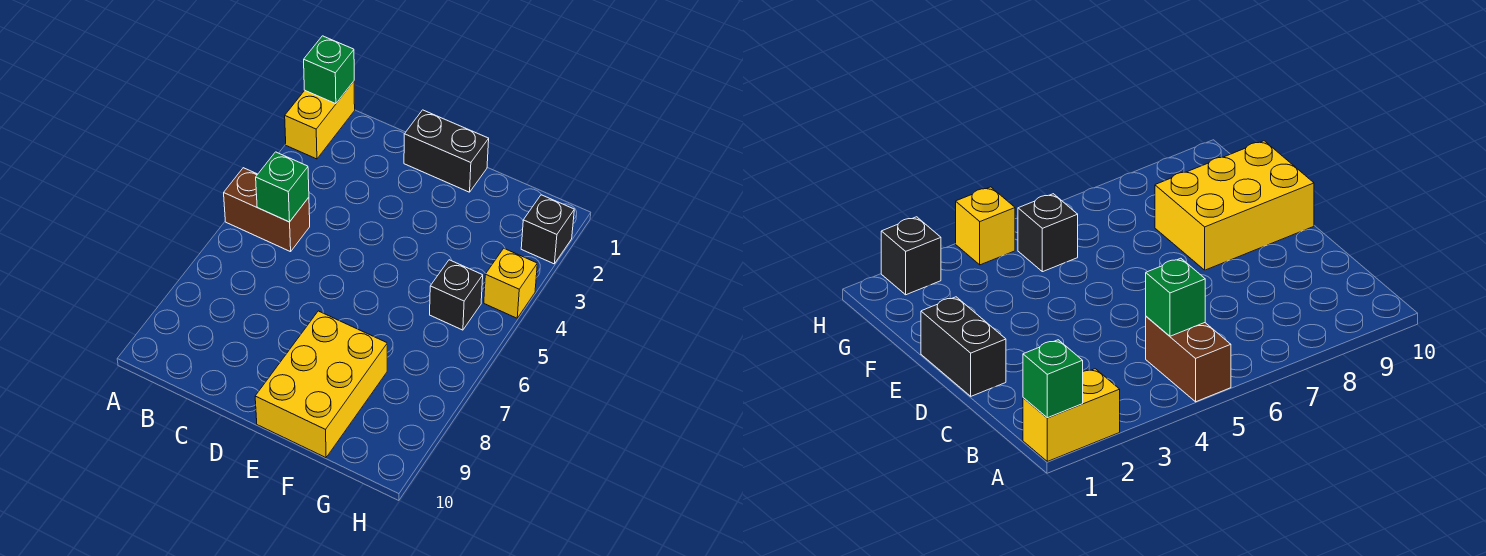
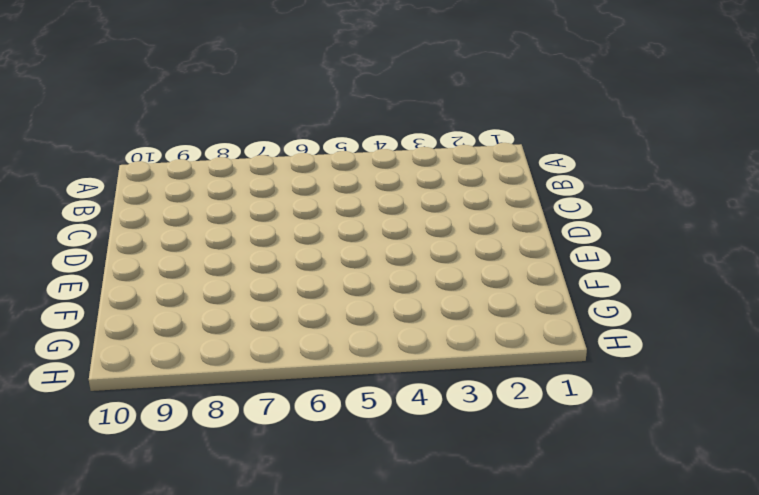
none -> yellow brick A1:A2 level 1
none -> brown brick A5:B5 level 1

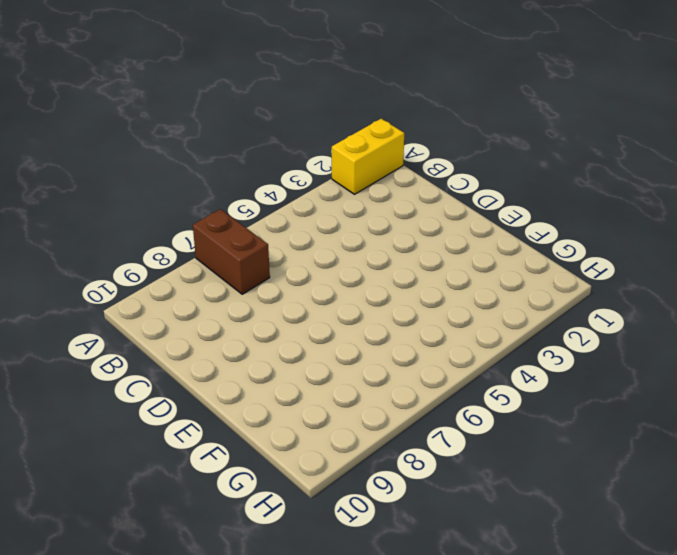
brown brick A7:B7 level 1 -> brown brick A5:B5 level 1
none -> black brick D1:E1 level 1
none -> yellow brick E8:F10 level 1

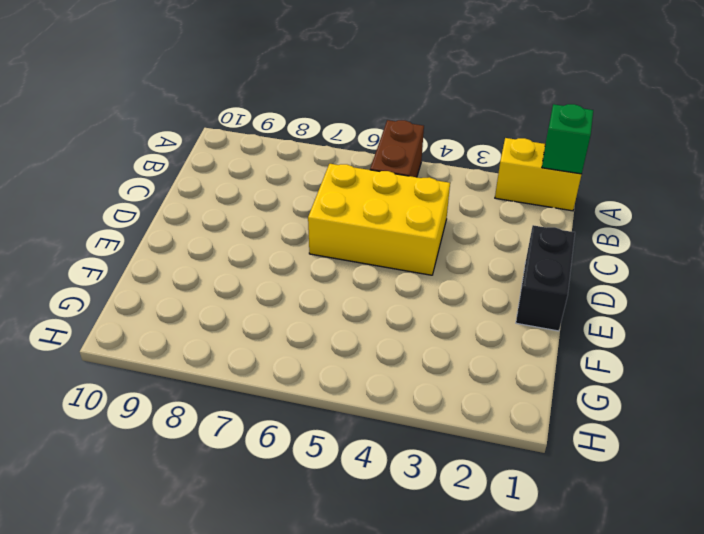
yellow brick C4:D6 level 1 -> yellow brick E8:F10 level 1
none -> black brick G5 level 1
none -> black brick H2 level 1

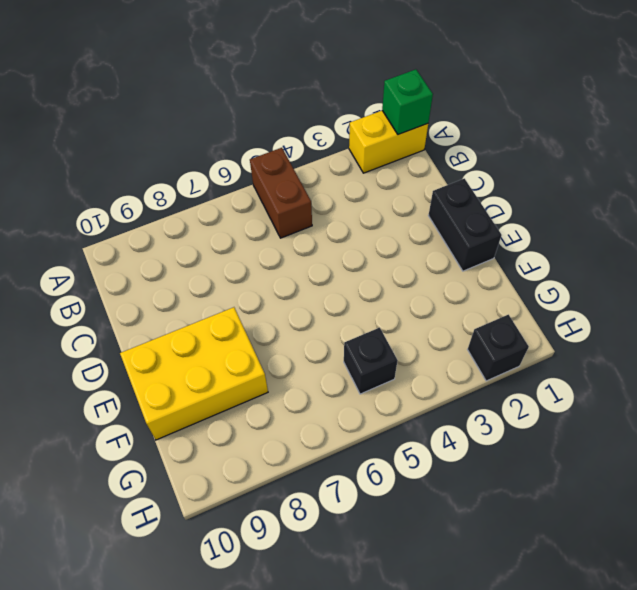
none -> yellow brick H4 level 1
none -> green brick B5 level 2

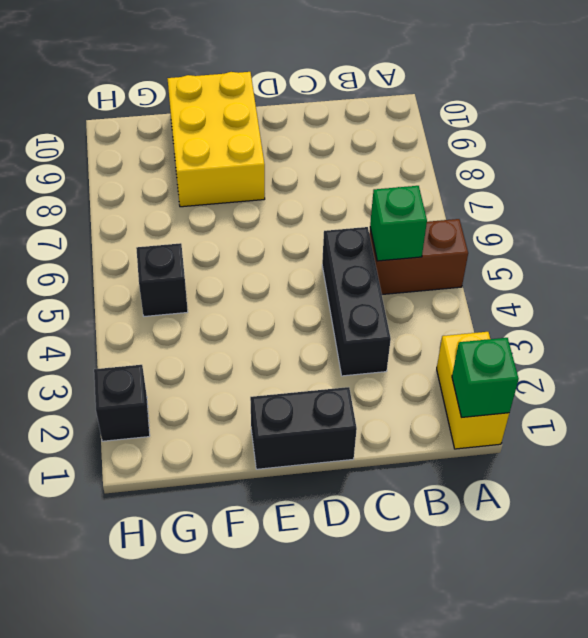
black brick C3:C5 level 1 -> none
none -> yellow brick H4 level 1

